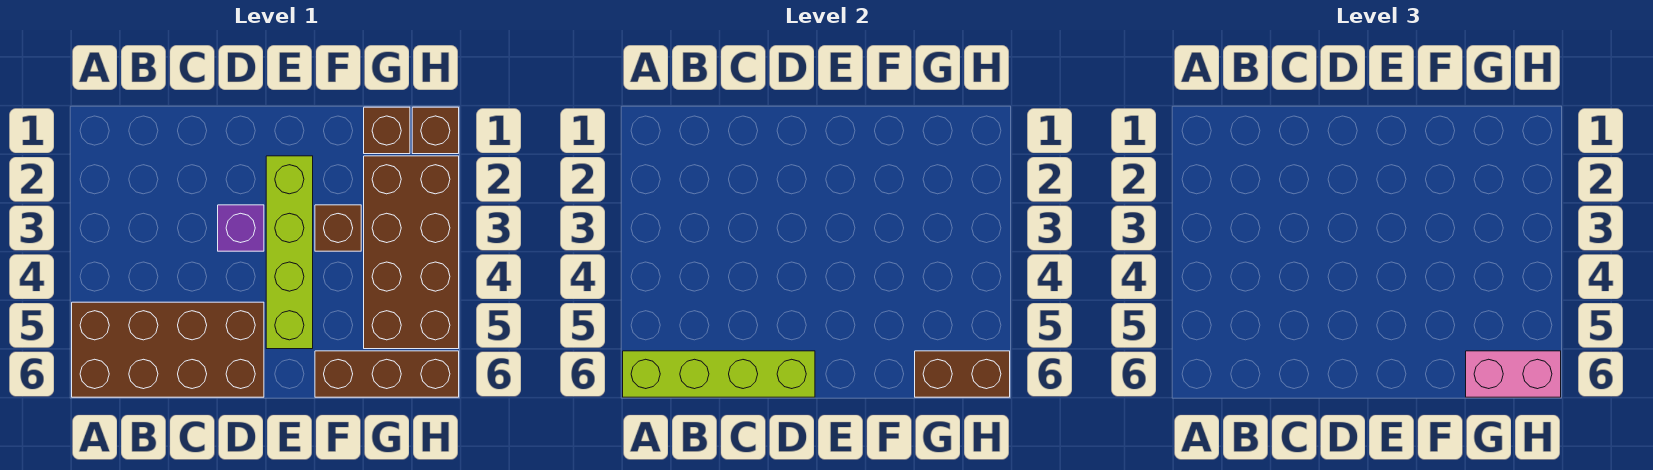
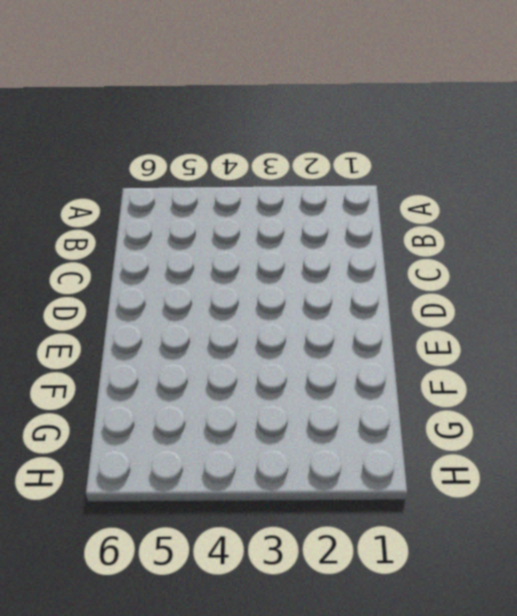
none -> brown brick A5:D6 level 1
none -> purple brick D3 level 1

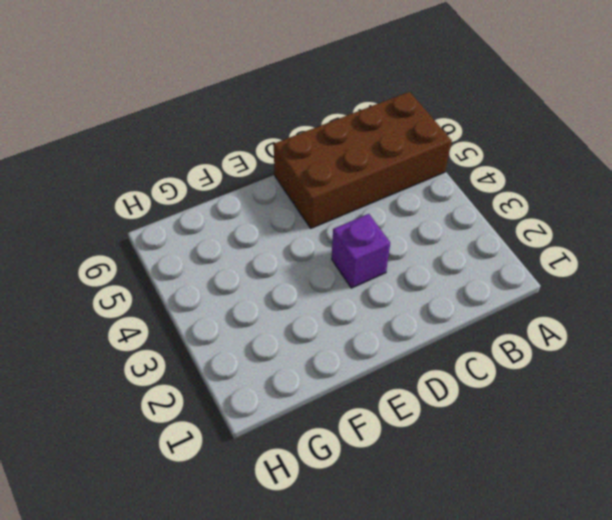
none -> lime brick E2:E5 level 1
none -> brown brick F3 level 1

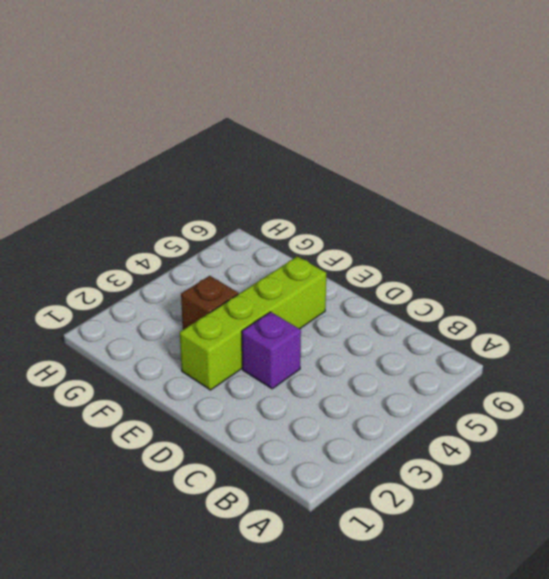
none -> brown brick A5:D6 level 1
none -> brown brick F6:H6 level 1

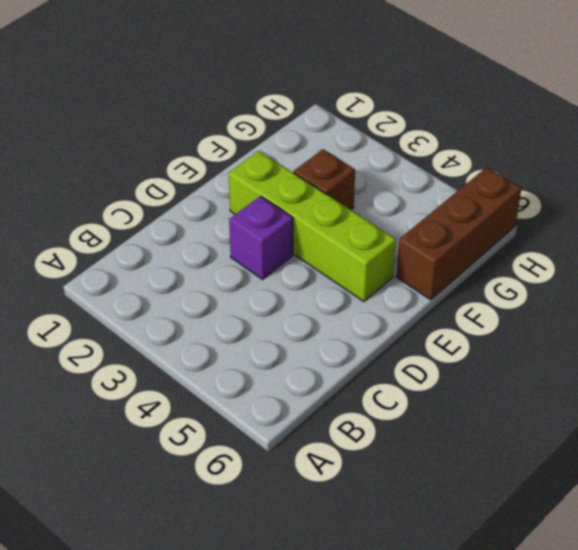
none -> brown brick A5:D6 level 1
none -> brown brick G1 level 1

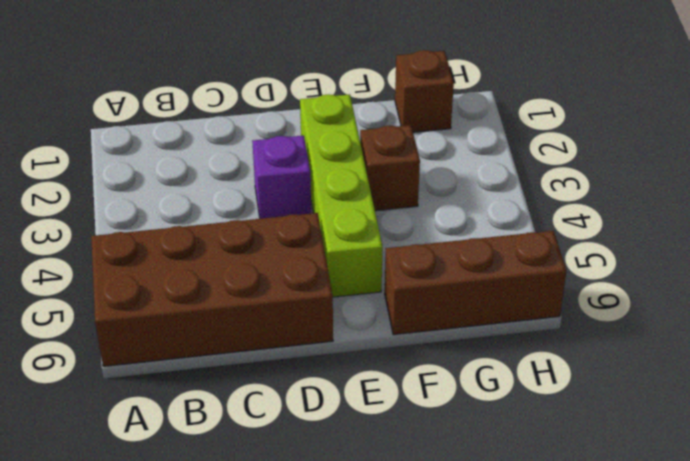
none -> brown brick G2:H5 level 1
none -> brown brick H1 level 1

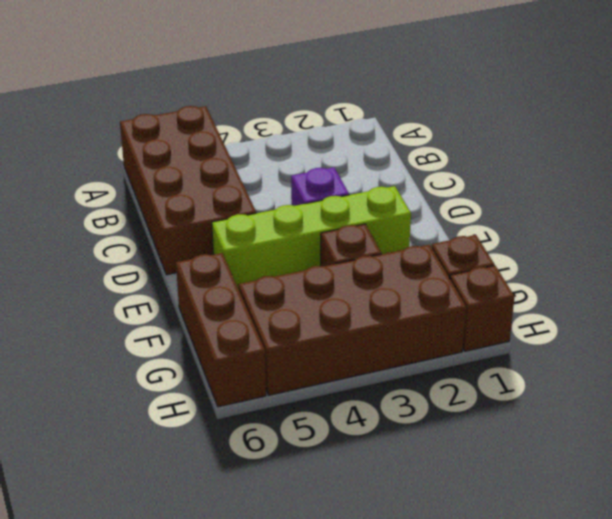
none -> lime brick A6:D6 level 2
none -> brown brick G6:H6 level 2

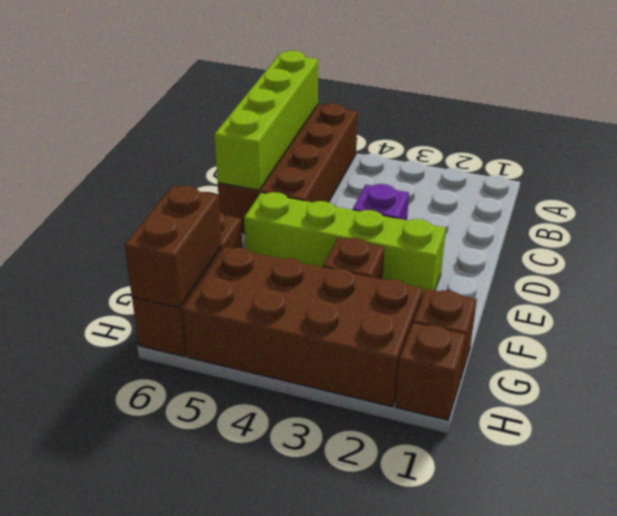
none -> pink brick G6:H6 level 3

